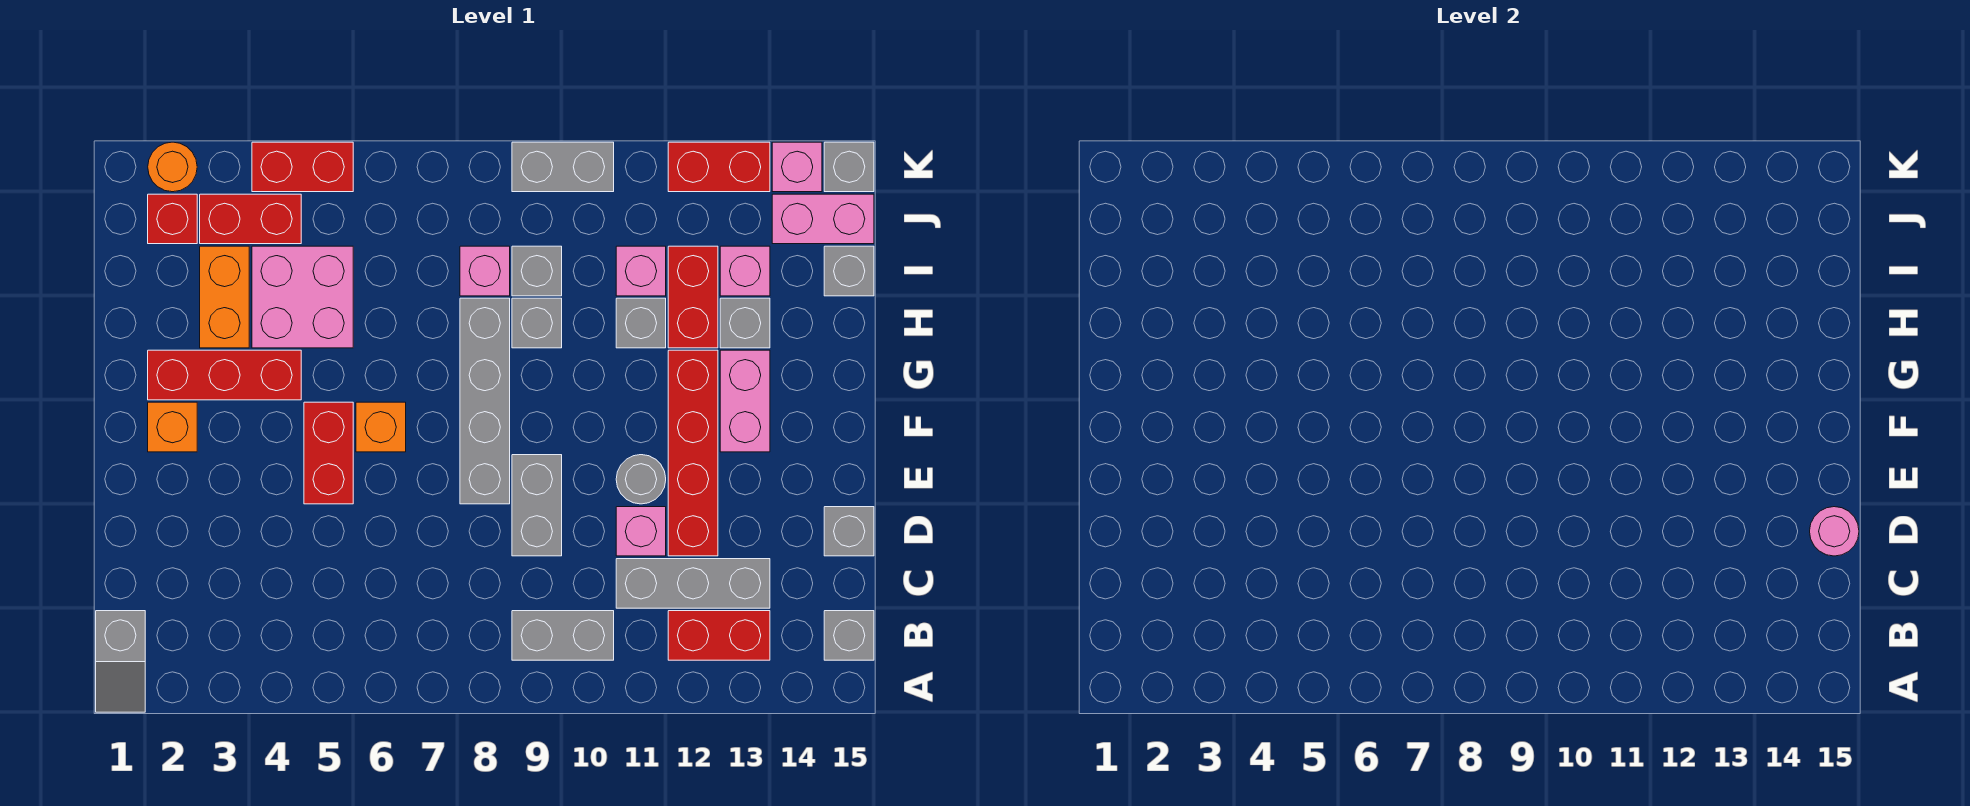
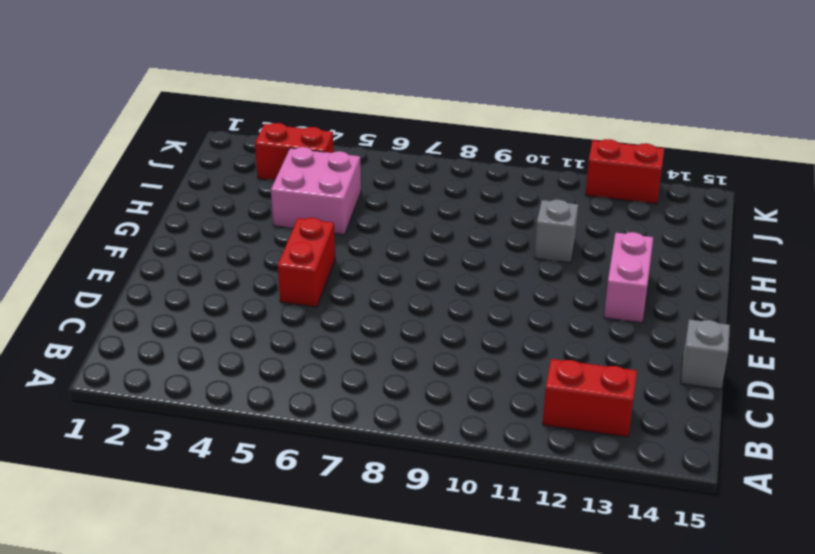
none -> grey slope A1:B1 level 1 top B
none -> grey brick B9:B10 level 1
none -> grey brick B15 level 1
none -> grey brick C11:C13 level 1

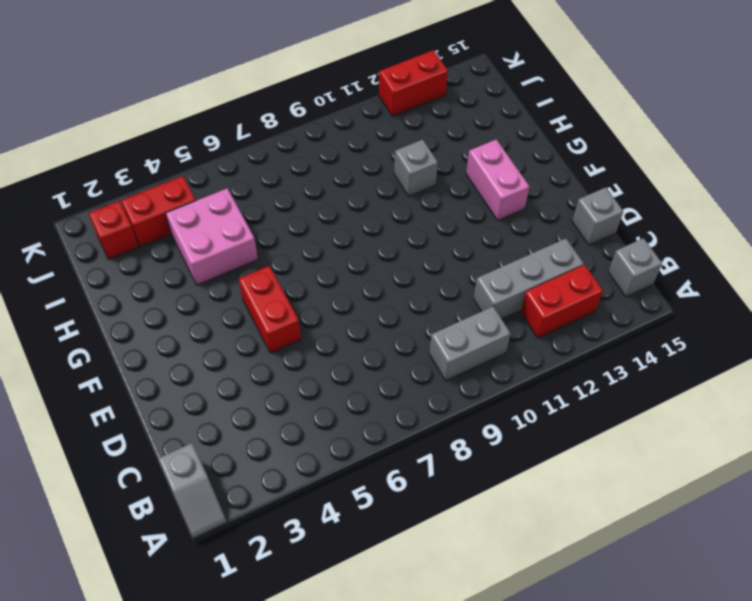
none -> grey brick D9:E9 level 1
none -> pink brick D11 level 1
none -> red brick D12:G12 level 1
none -> grey brick E8:H8 level 1

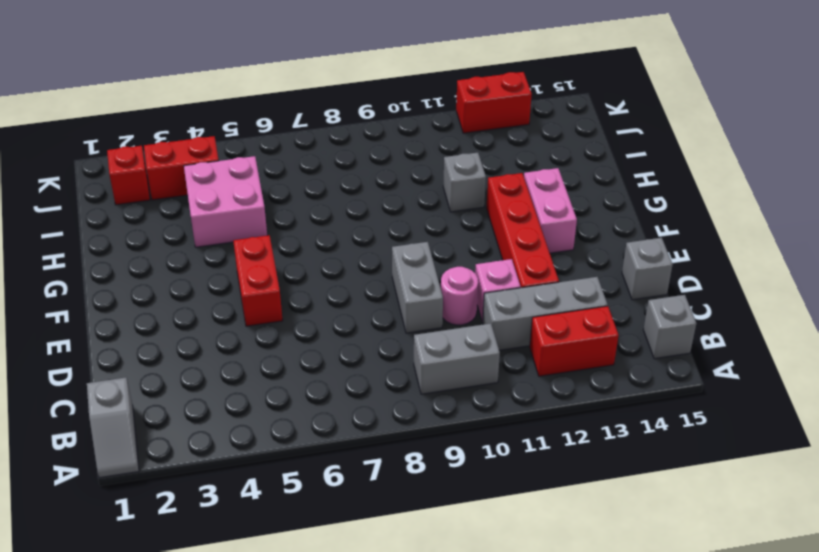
pink round brick D10 level 1 -> pink round brick D15 level 2
none -> grey brick E8:H8 level 1
none -> grey round brick E11 level 1
none -> orange brick F2 level 1
none -> orange brick F6 level 1

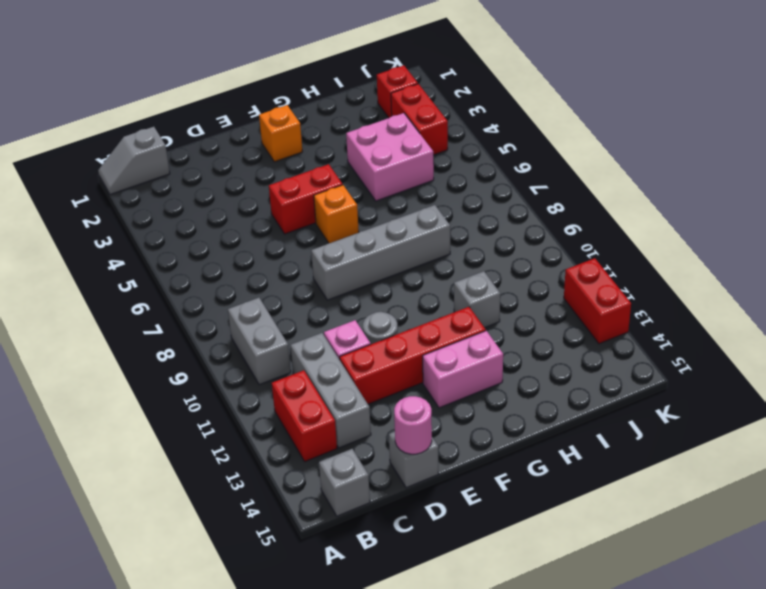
none -> grey brick D9:E9 level 1
none -> red brick G2:G4 level 1
none -> orange brick H3:I3 level 1
none -> grey brick H9 level 1

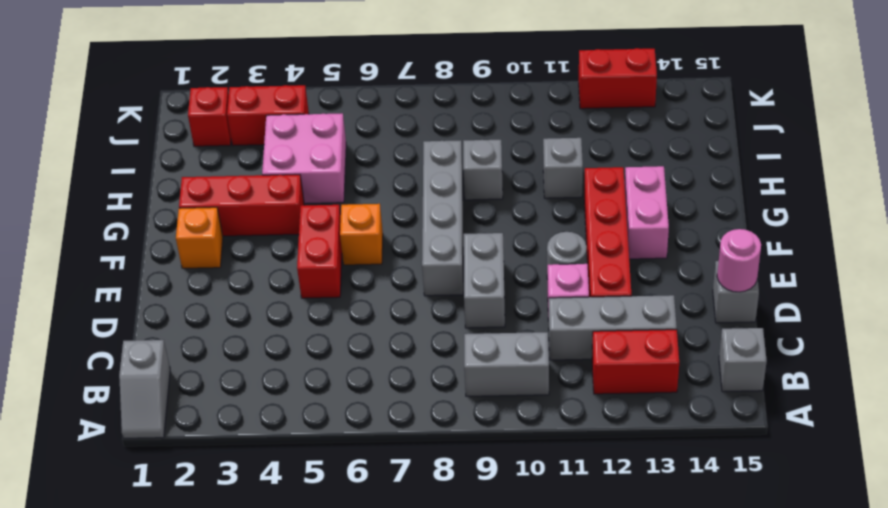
none -> orange brick H3:I3 level 1
none -> red brick H12:I12 level 1
none -> grey brick H13 level 1
none -> pink brick I8 level 1

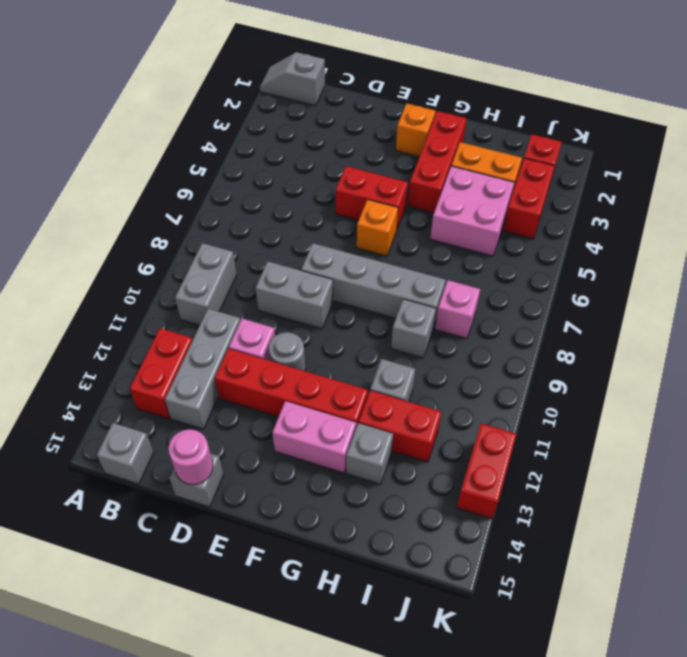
none -> grey brick I9 level 1
none -> pink brick I11 level 1
none -> pink brick I13 level 1
none -> grey brick I15 level 1

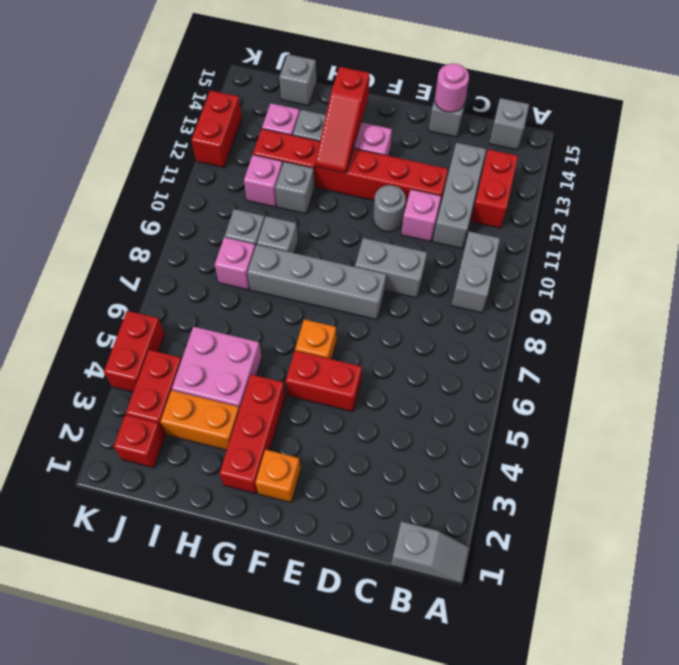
red slope G12:G14 level 2 top 14 -> none
none -> pink brick J14:J15 level 1
none -> orange round brick K2 level 1
none -> grey brick K9:K10 level 1
none -> pink brick K14 level 1

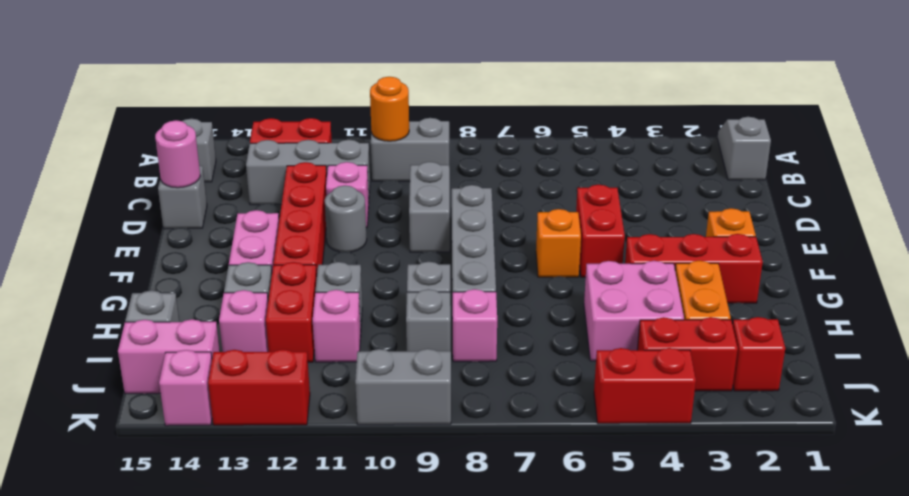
orange round brick B10 level 2 -> orange round brick K2 level 1
none -> grey brick K15 level 1

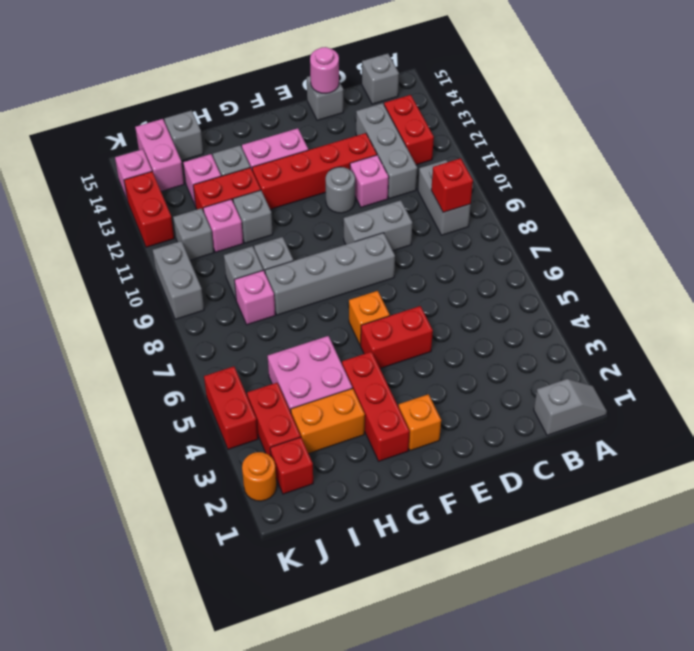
red brick B9 level 2 -> none
grey brick J11 level 1 -> grey brick K15 level 1

